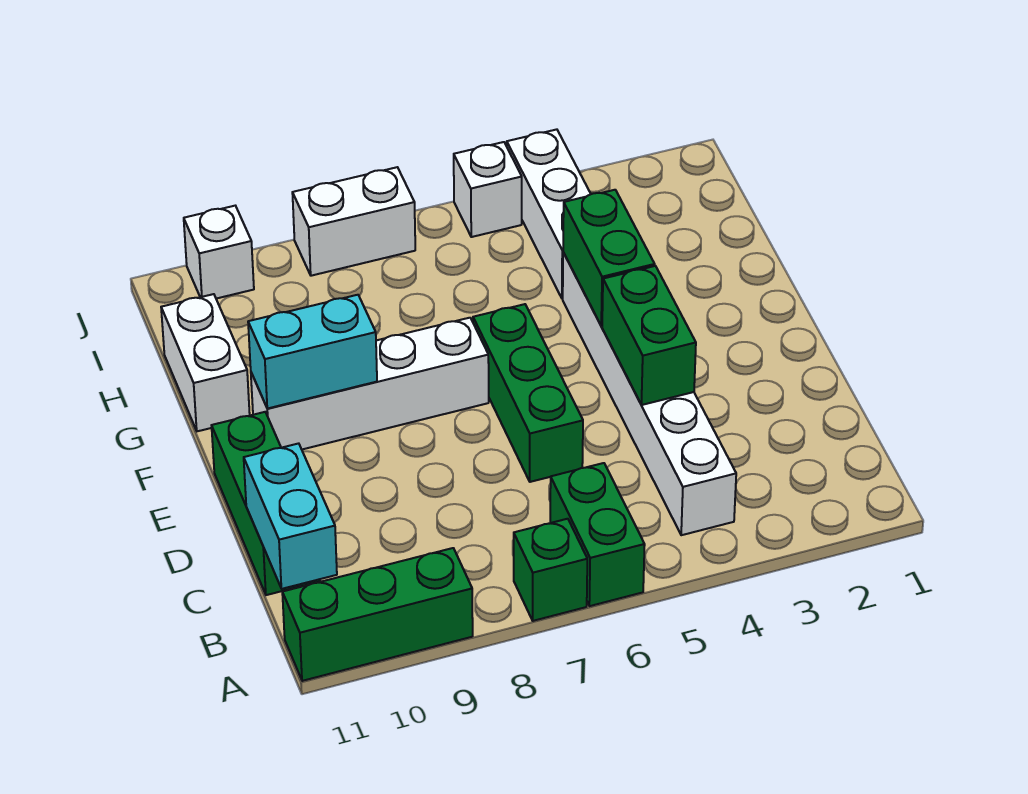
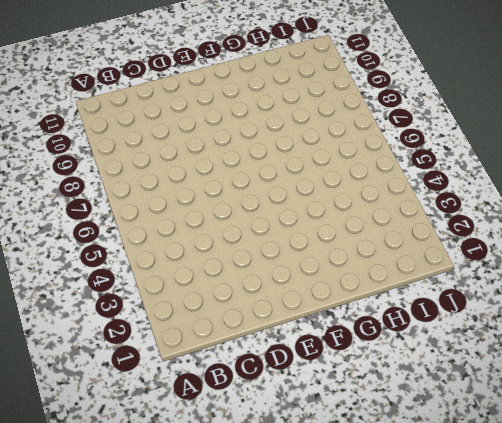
none -> green brick A6:B6 level 1
none -> green brick A7 level 1
none -> green brick A9:A11 level 1

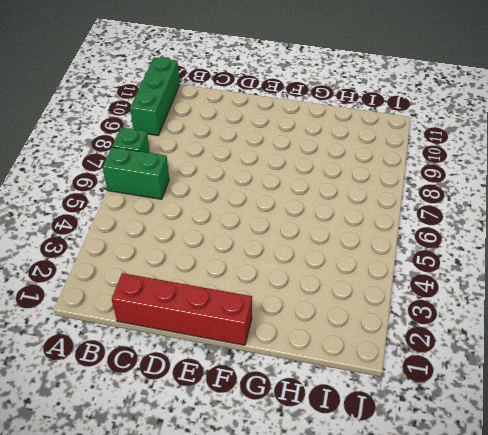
red brick C1:F1 level 1 -> none
none -> white brick B4:G4 level 1
none -> green brick C11:E11 level 1
none -> green brick D6:F6 level 1

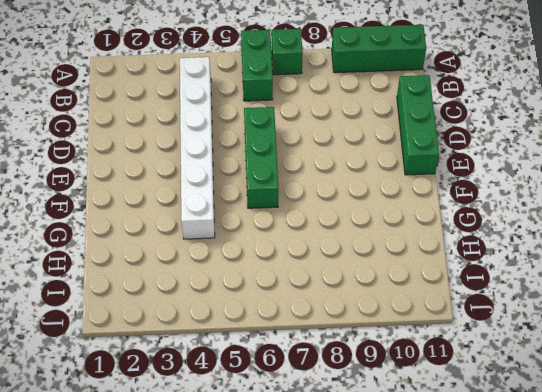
none -> white brick F7:F10 level 1
none -> white brick G11:H11 level 1
none -> white brick H4:J4 level 1

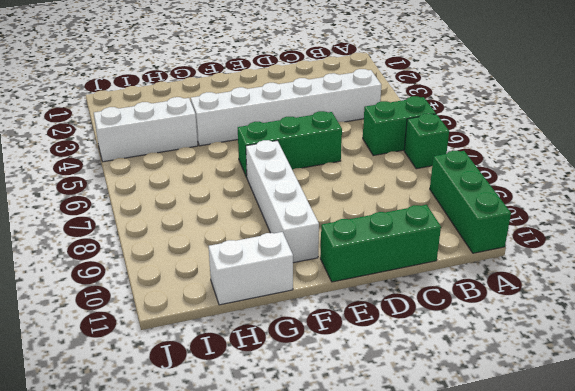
none -> white brick J5 level 1
none -> white brick J7:J8 level 1
none -> white brick J10 level 1

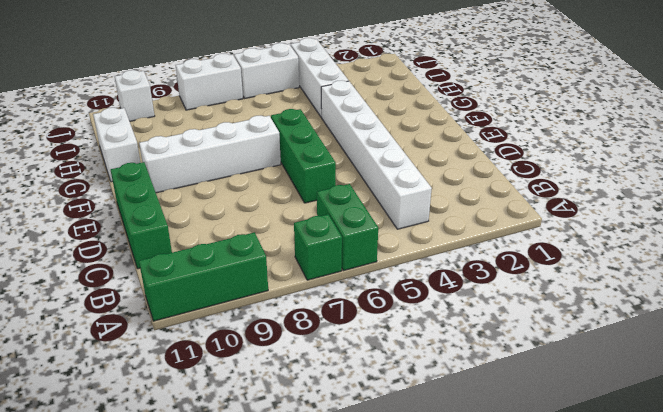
white brick J5:J6 level 1 -> white brick J5 level 1
none -> cyan brick B11:C11 level 2
none -> green brick D4:E4 level 2
none -> green brick F4:G4 level 2

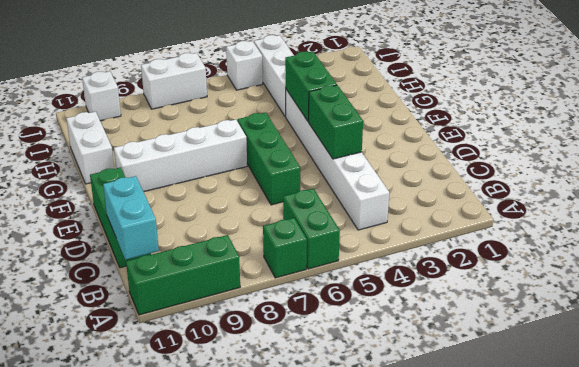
none -> cyan brick F9:F10 level 2

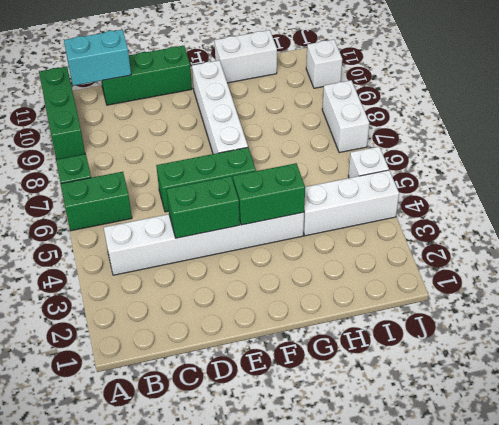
none -> cyan brick F9:F10 level 2

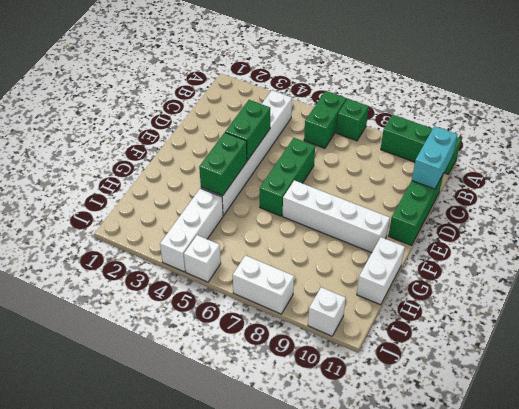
none -> cyan brick F9:F10 level 2

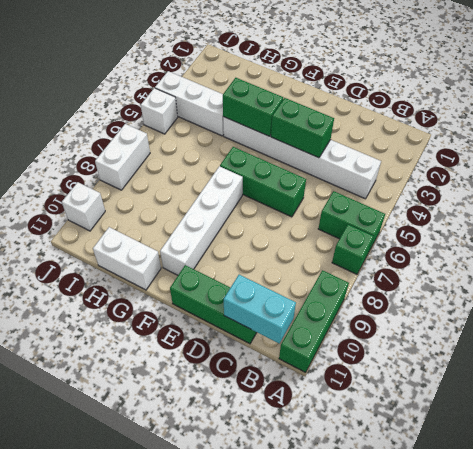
none -> cyan brick F9:F10 level 2

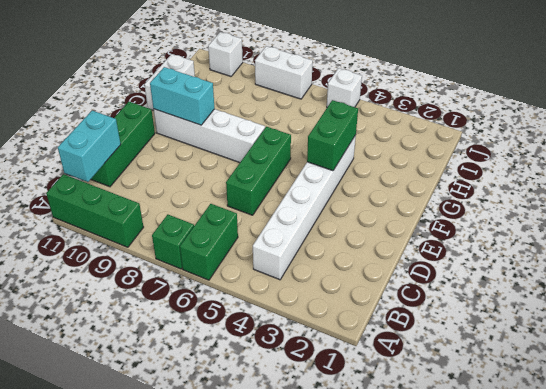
none -> white brick H4:J4 level 1
none -> green brick D4:E4 level 2

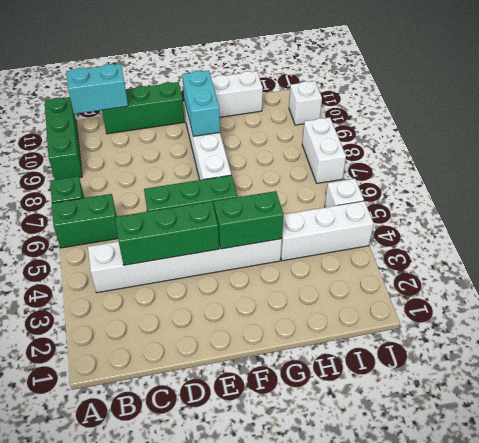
green brick C4:E4 level 2 -> green brick D4:E4 level 2

